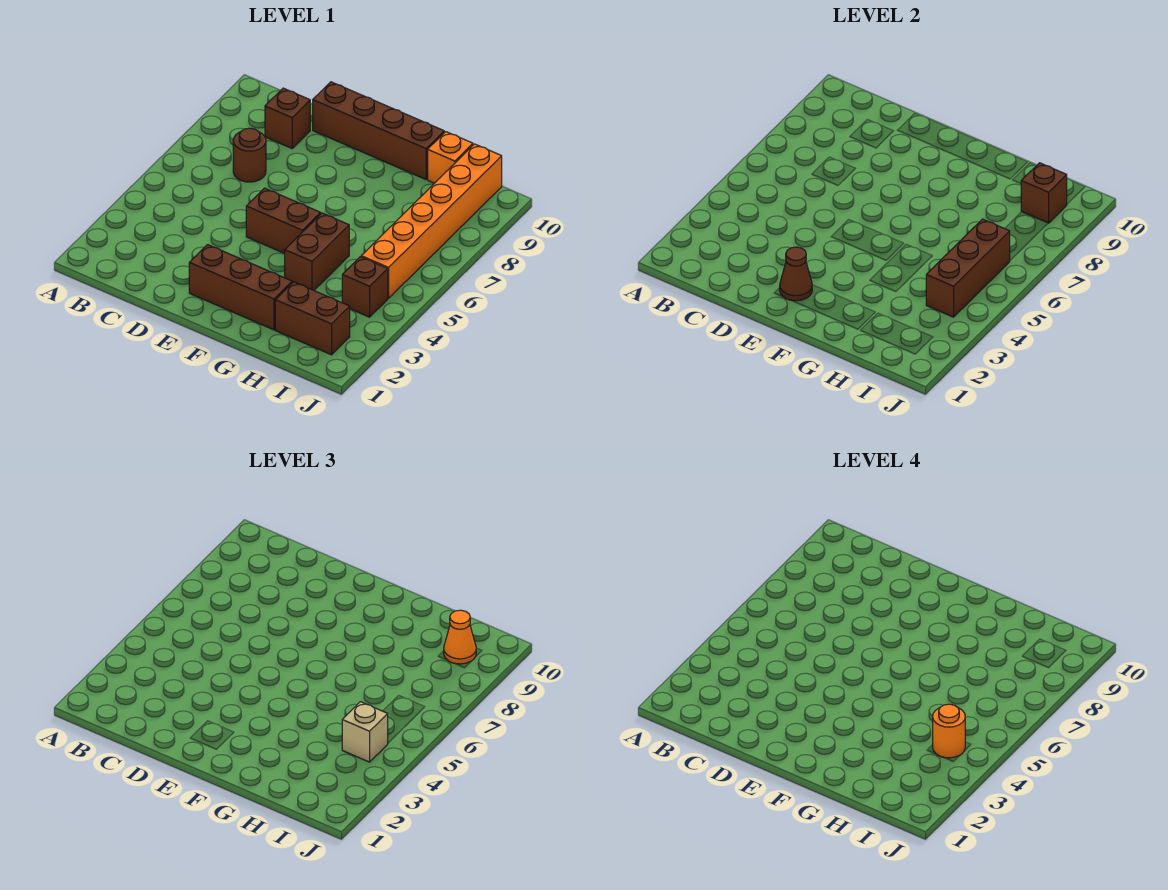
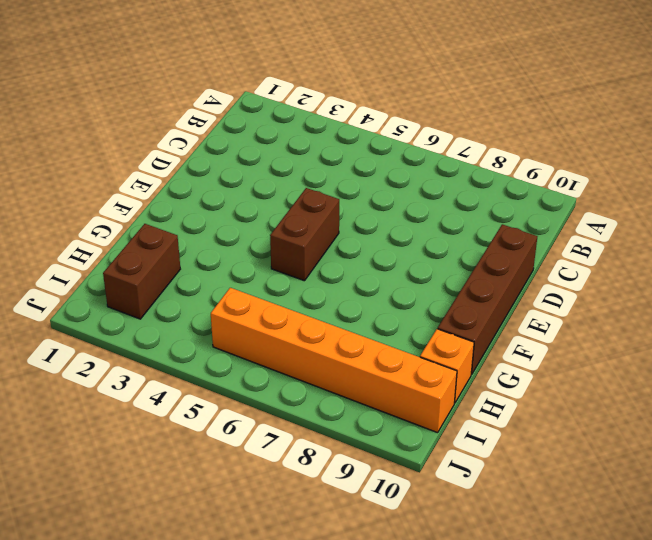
none -> brown round brick C7 level 1
none -> brown brick C9 level 1
none -> brown brick E2:G2 level 1

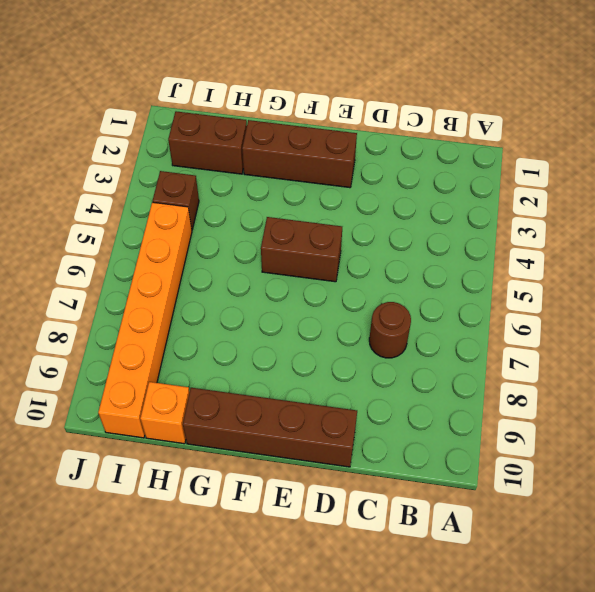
none -> brown brick C9 level 1
none -> brown brick G4:G5 level 1
none -> brown cone E2 level 2

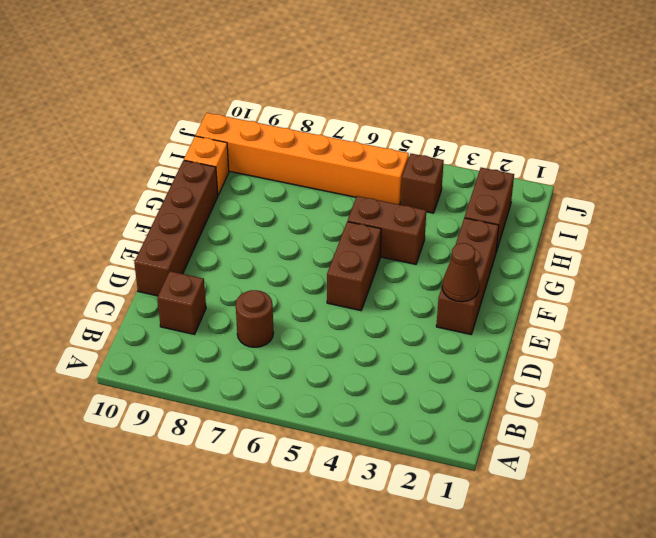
none -> brown brick I4:I6 level 2
none -> brown brick I9 level 2
none -> tan brick I4 level 3

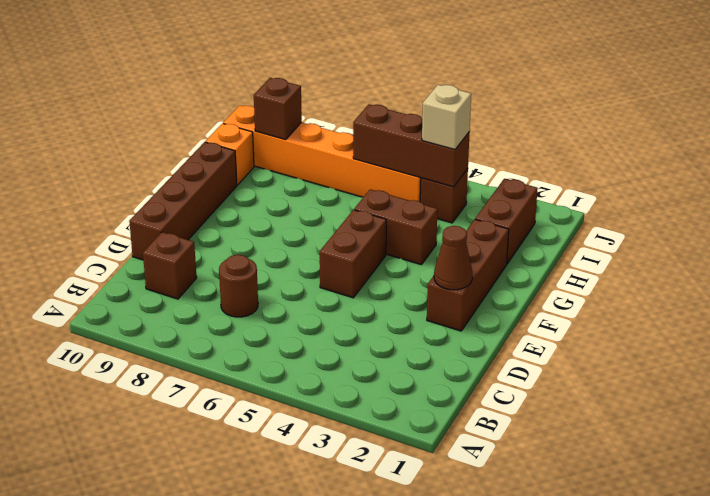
none -> orange cone I9 level 3
none -> orange round brick I4 level 4

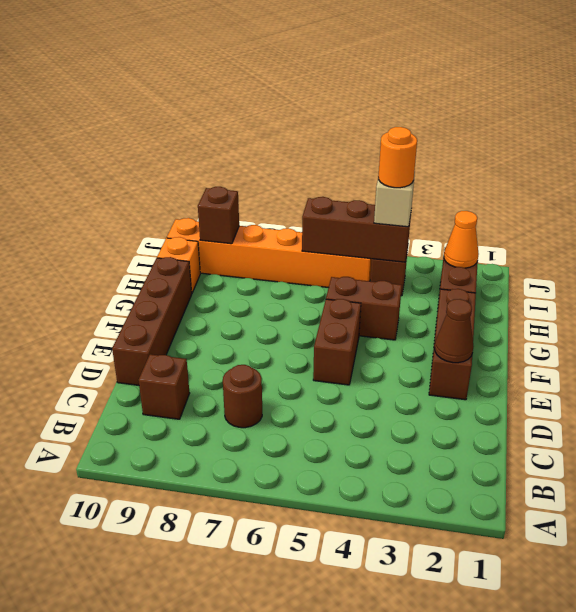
orange cone I2 level 2 -> orange cone I9 level 3

